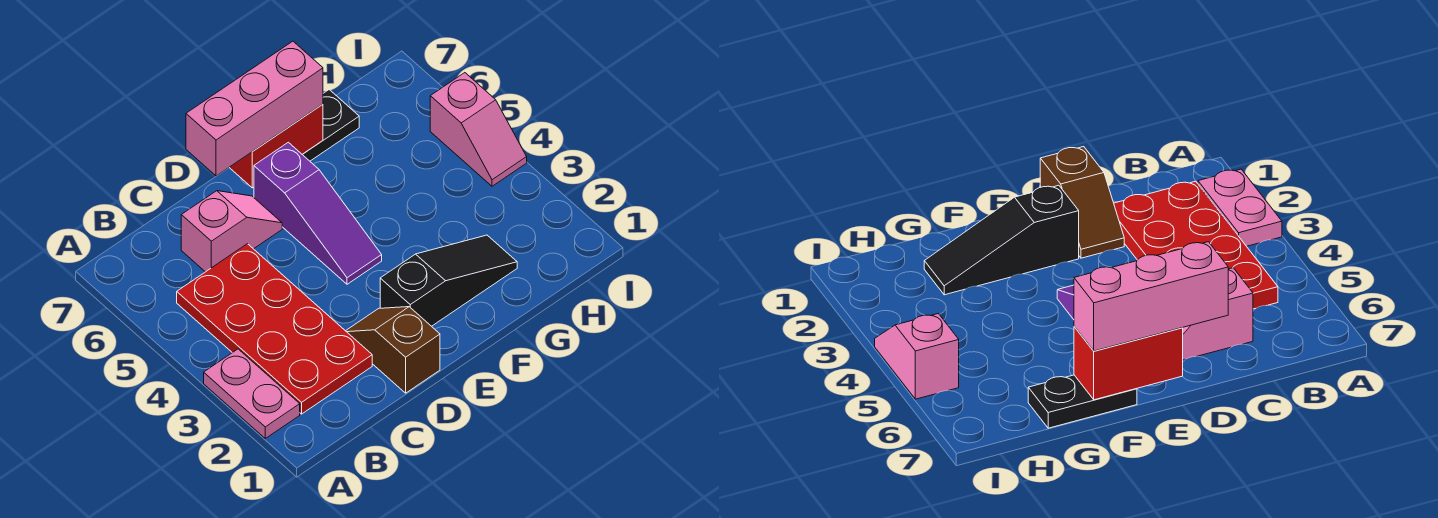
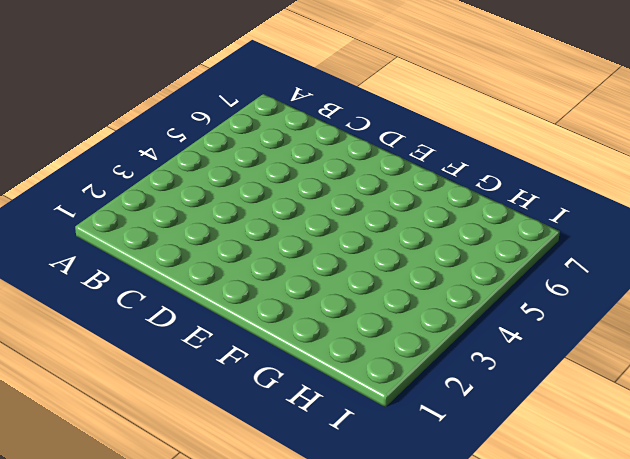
none -> pink plate A2:A3 level 1
none -> red plate B2:C5 level 1

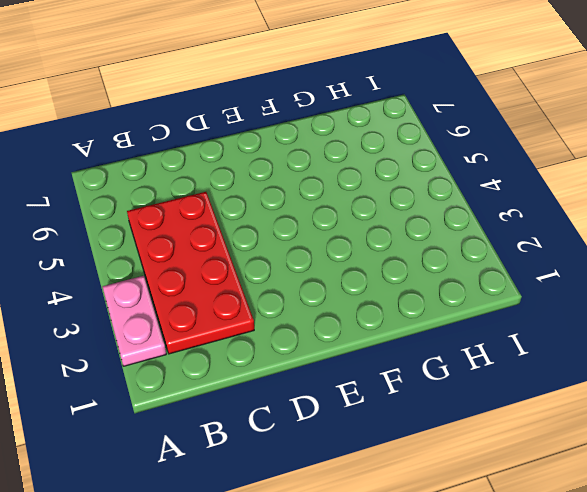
none -> pink slope C6:D6 level 1 top C
none -> brown slope D1:D2 level 1 top 1

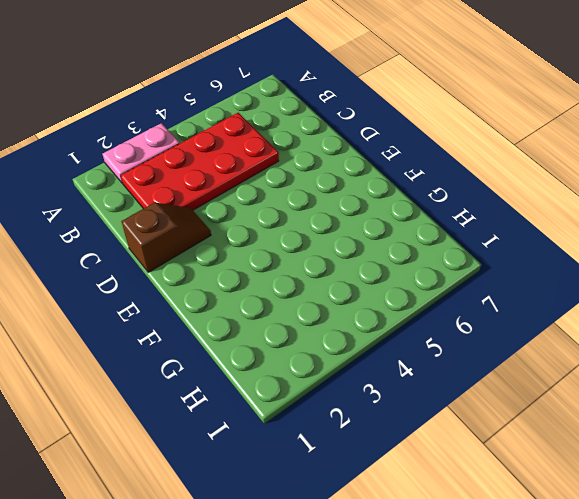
none -> pink slope C6:D6 level 1 top C
none -> black slope E2:G2 level 1 top E

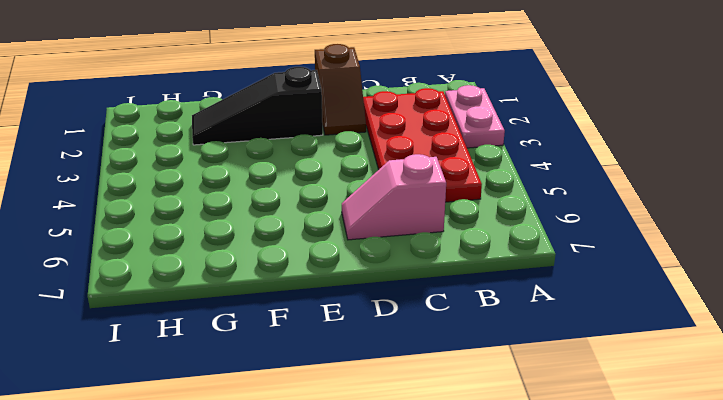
none -> purple slope E4:E6 level 1 top 6
none -> black plate F7:G7 level 1

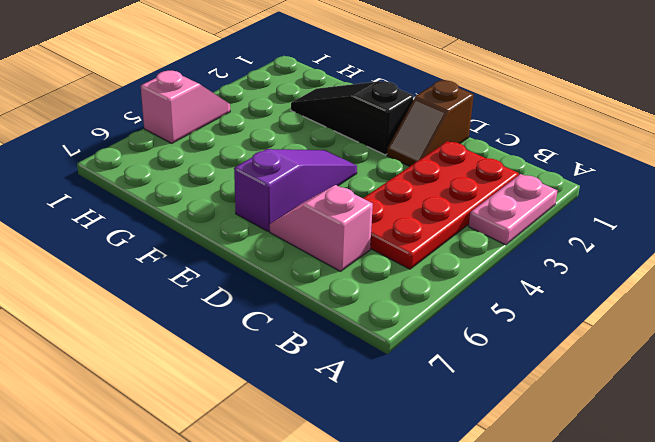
none -> black plate F7:G7 level 1
none -> red brick E7:F7 level 2

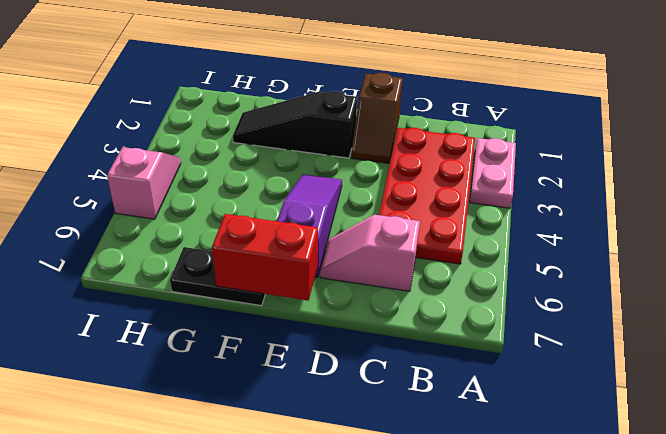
none -> pink brick D7:F7 level 3

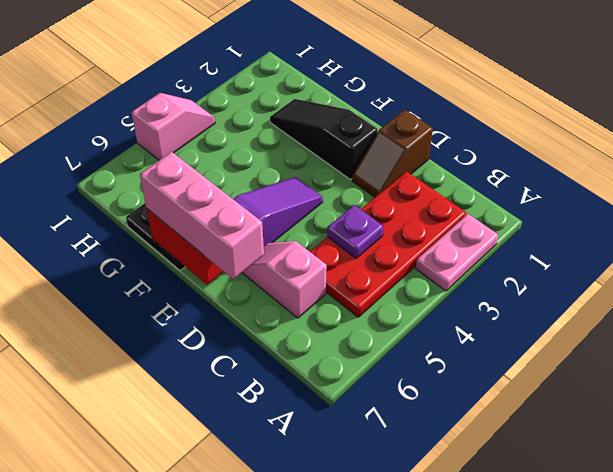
purple plate C4 level 2 -> none

